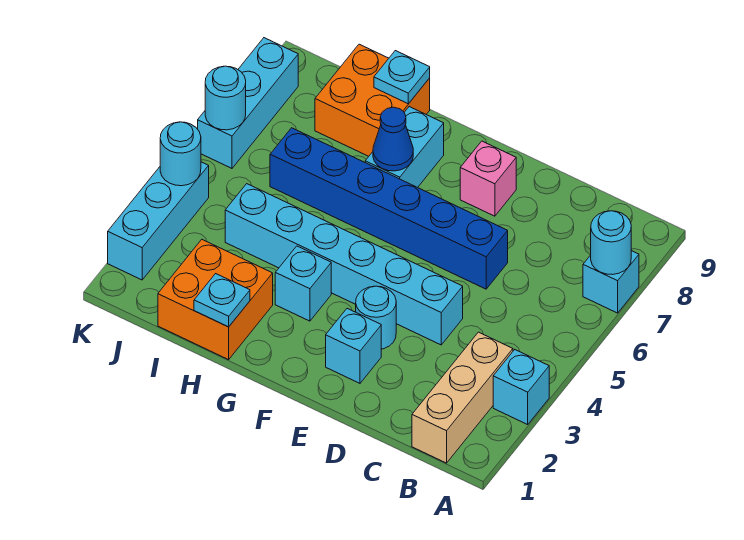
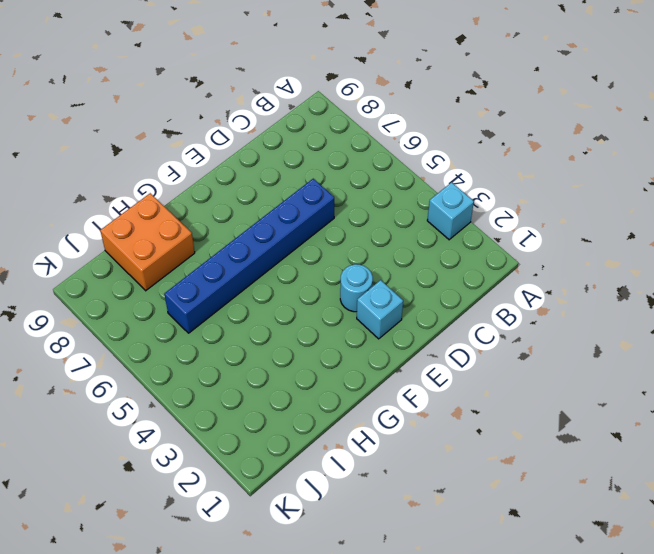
none -> cyan brick A7 level 1
none -> tan brick B1:B3 level 1
none -> cyan brick D4:I4 level 1

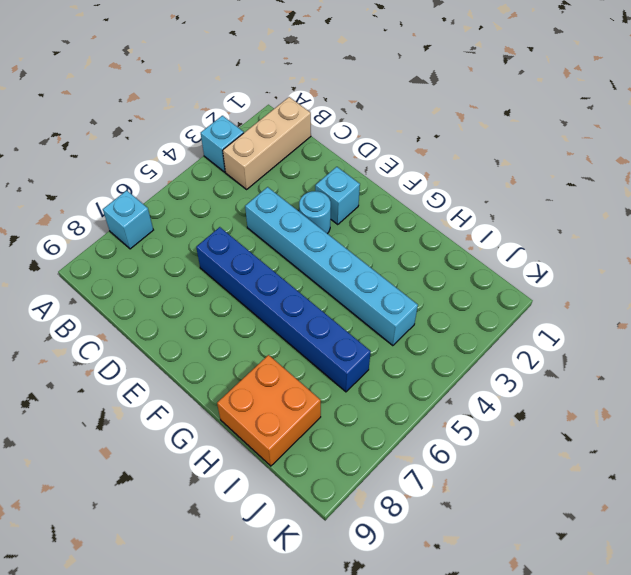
none -> pink brick E8 level 1
none -> cyan brick G3 level 1
none -> cyan brick G7:G8 level 1

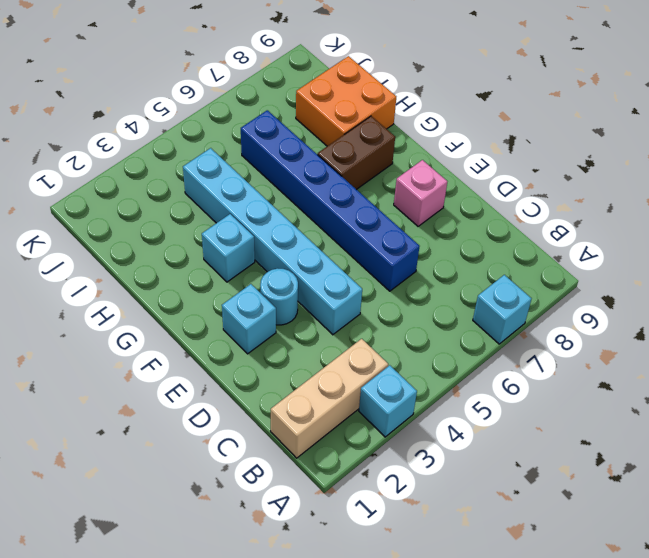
brown brick G7:G8 level 1 -> cyan brick G7:G8 level 1
none -> orange brick H1:I2 level 1
none -> cyan brick K2:K4 level 1
none -> cyan brick K6:K8 level 1

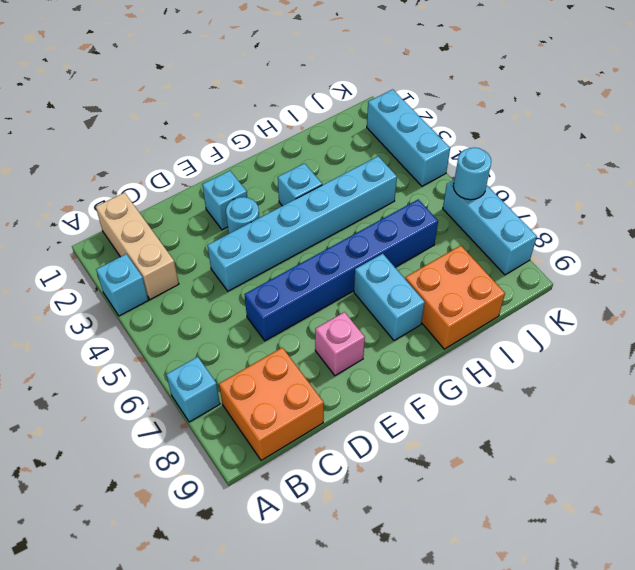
orange brick B8:C9 level 1 -> orange brick H1:I2 level 1
none -> cyan round brick A7 level 2
none -> blue cone G7 level 2
none -> cyan plate H1 level 2

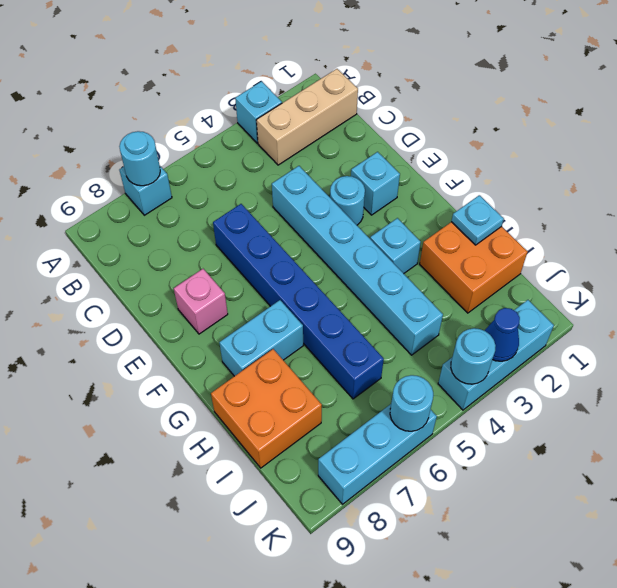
blue cone K3 level 2 -> blue cone G7 level 2
none -> cyan plate H9 level 2

